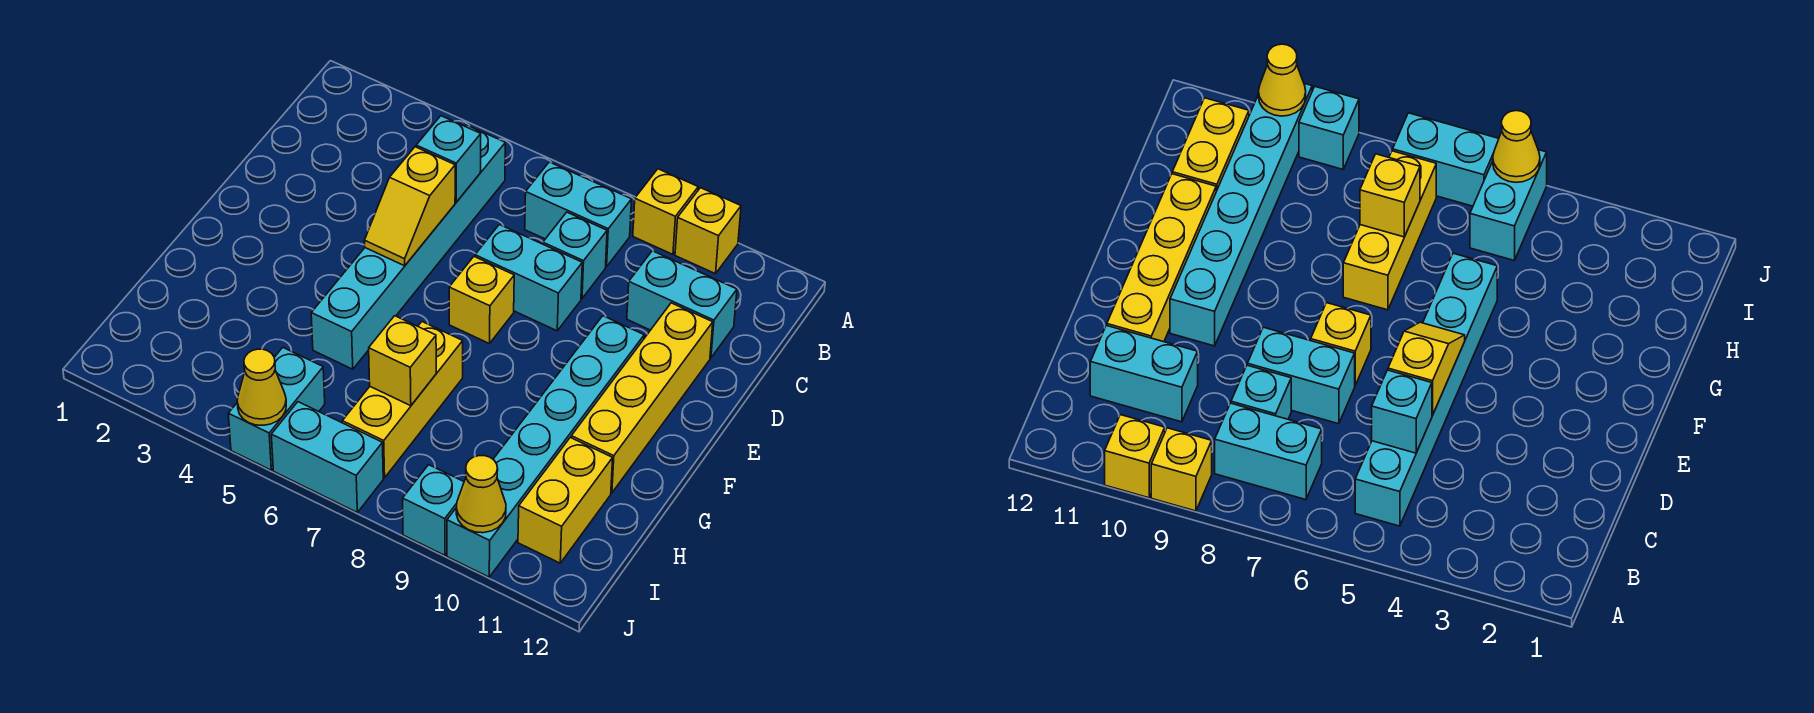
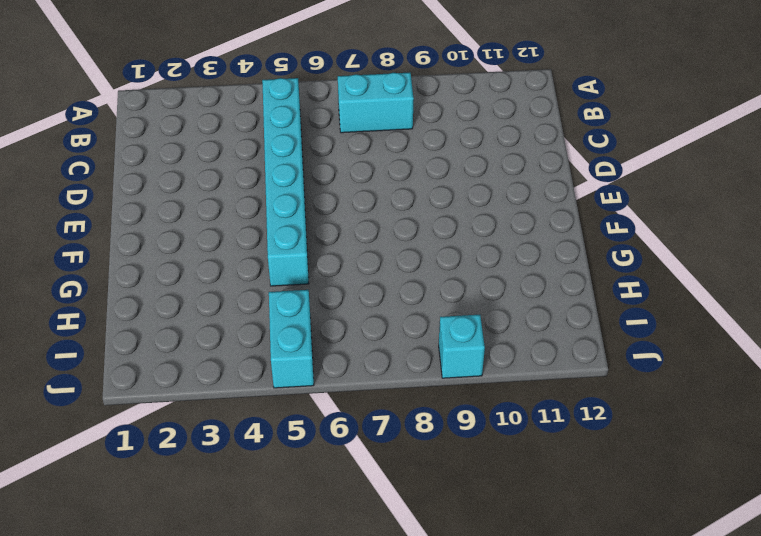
none -> yellow brick A9 level 1
none -> yellow brick A10 level 1
none -> cyan brick C8 level 1

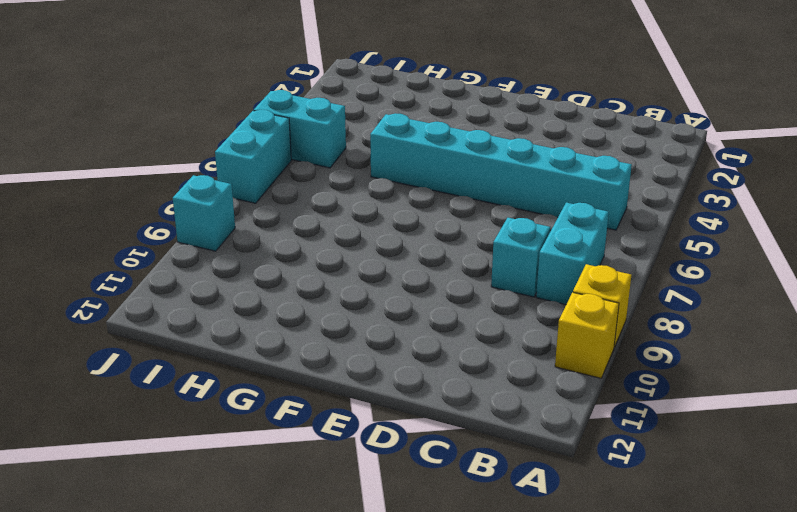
none -> cyan brick C10:C11 level 1
none -> cyan brick D7:D8 level 1
none -> yellow brick D11:G11 level 1

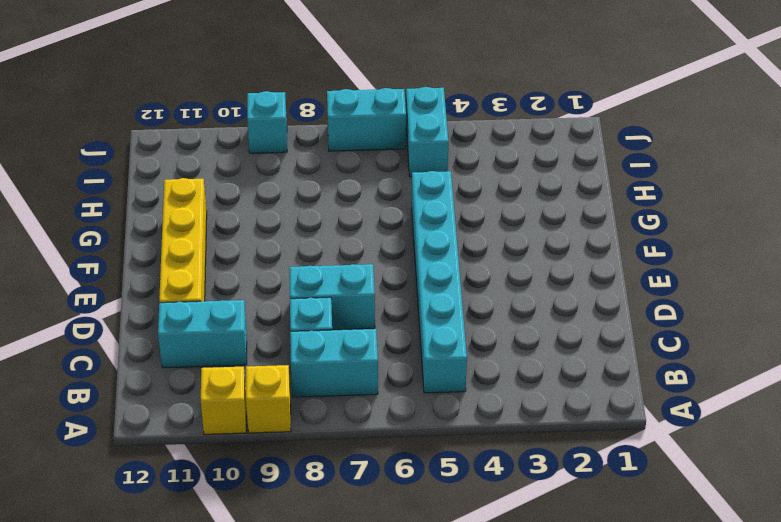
none -> yellow brick E7 level 1
none -> cyan brick E10:J10 level 1
none -> yellow brick G7:I7 level 1

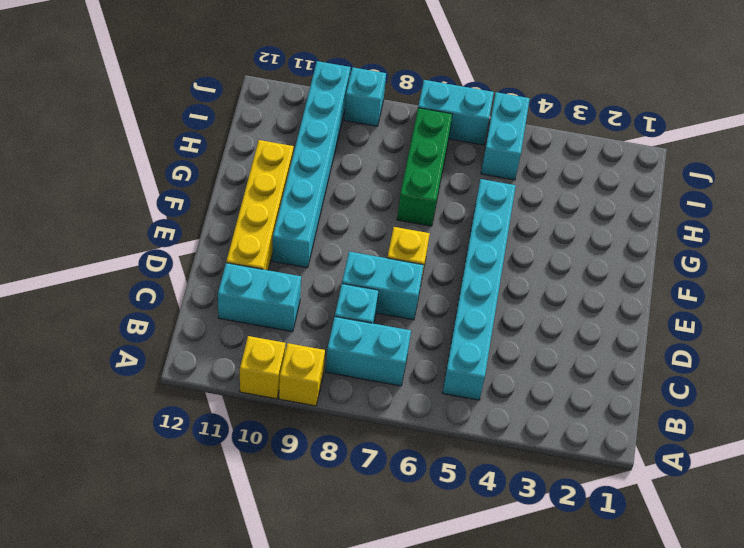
green brick G7:I7 level 1 -> yellow brick G7:I7 level 1
none -> yellow brick H11:I11 level 1
none -> cyan brick C5 level 2
none -> yellow slope D5:E5 level 2 top D

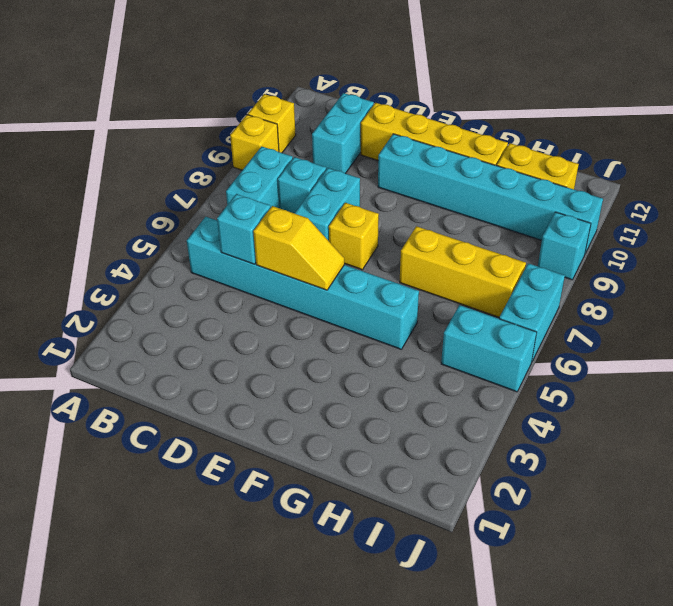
none -> yellow brick H7 level 2
none -> yellow cone J5 level 2
none -> yellow cone J10 level 2

